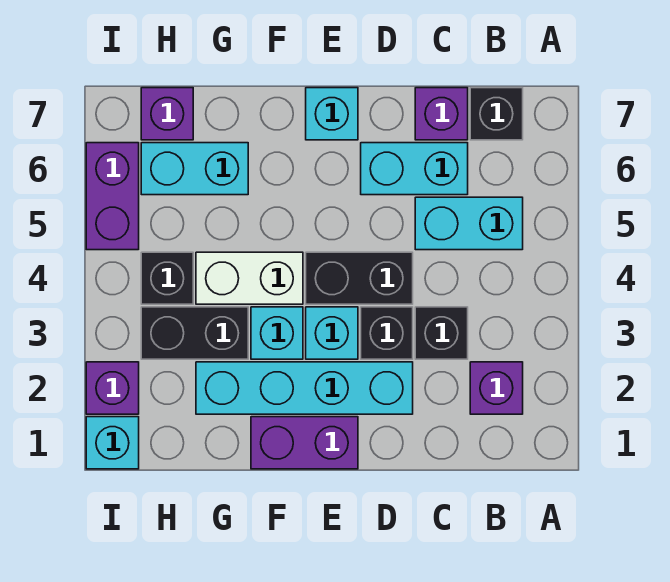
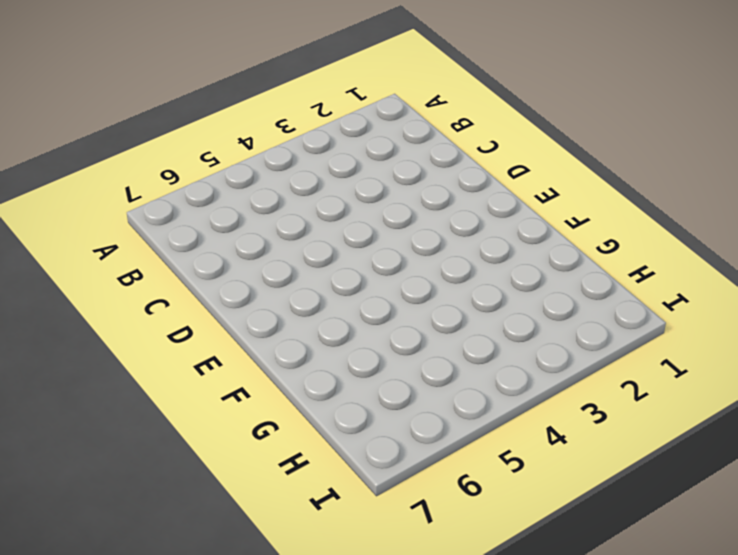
none -> purple brick B2 level 1
none -> cyan brick B5:C5 level 1
none -> black brick B7 level 1

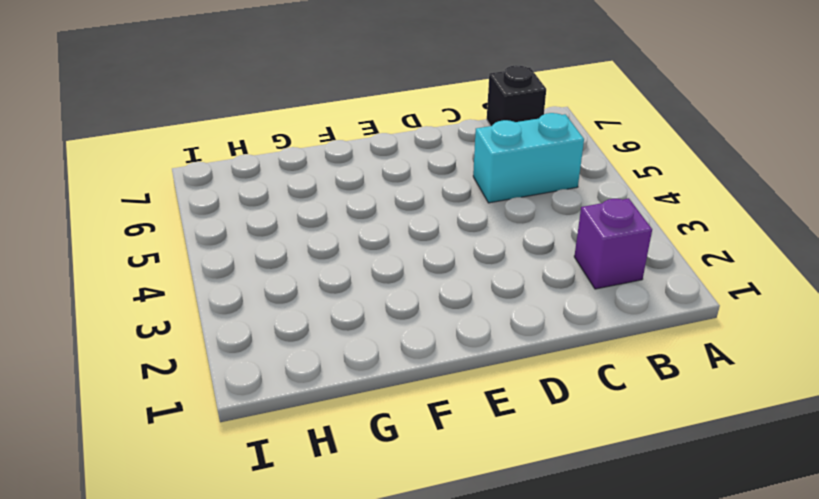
none -> black brick C3 level 1
none -> cyan brick C6:D6 level 1
none -> purple brick C7 level 1

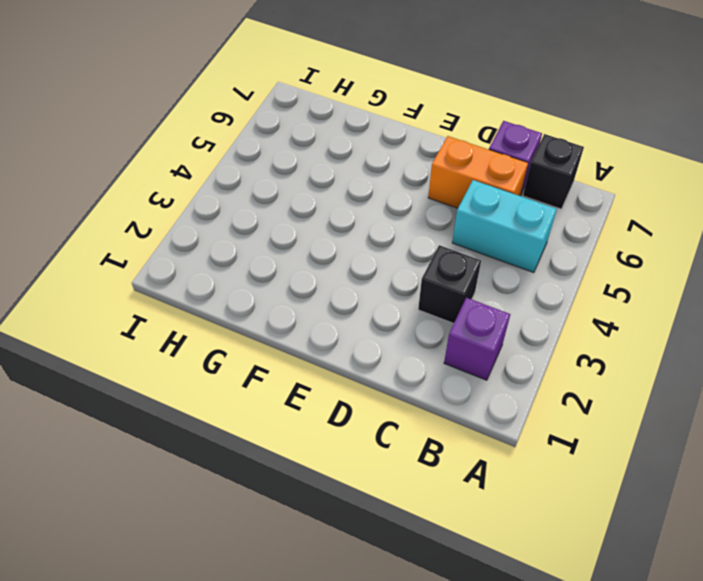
orange brick C6:D6 level 1 -> cyan brick C6:D6 level 1
none -> cyan brick D2:G2 level 1
none -> black brick D3 level 1
none -> black brick D4:E4 level 1

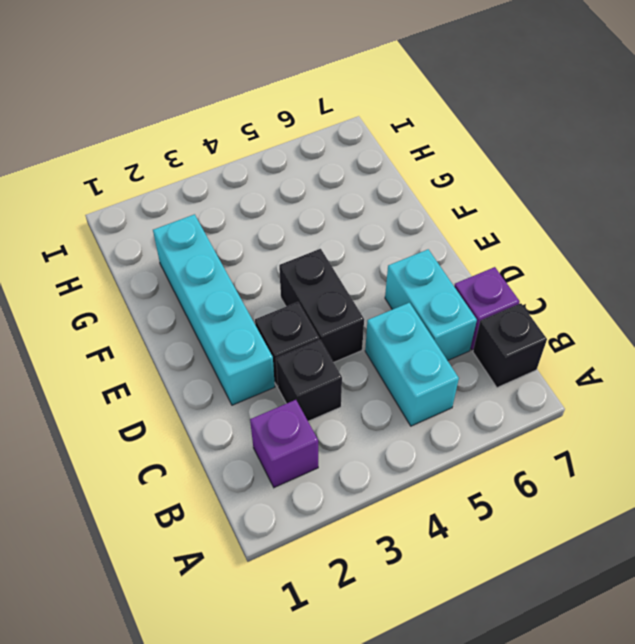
none -> purple brick E1:F1 level 1
none -> cyan brick E3 level 1
none -> cyan brick E7 level 1

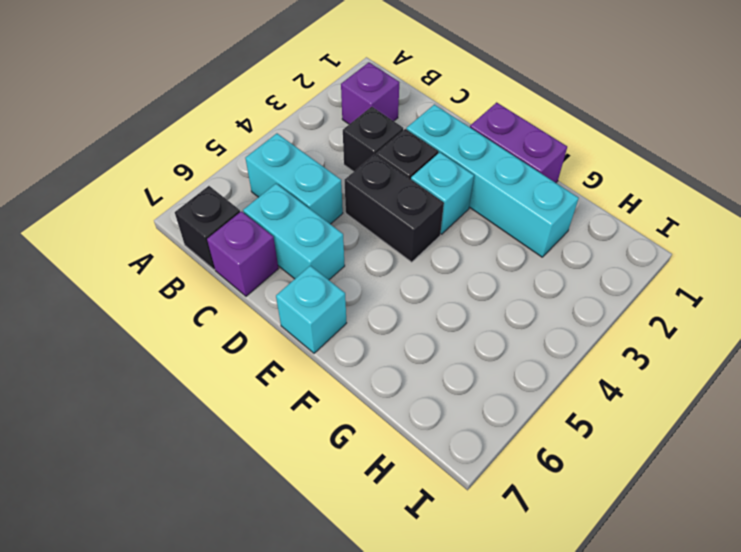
none -> cyan brick F3 level 1
none -> white brick F4:G4 level 1
none -> black brick G3:H3 level 1

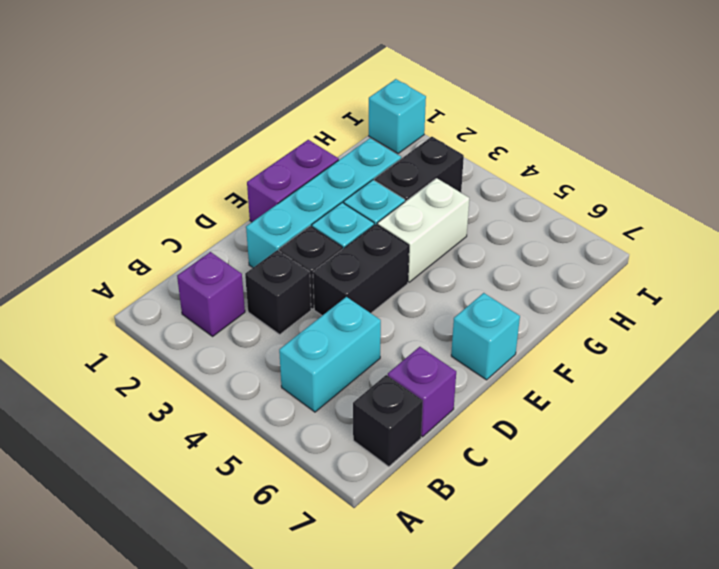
none -> cyan brick C6:D6 level 1
none -> cyan brick G6:H6 level 1
none -> black brick H4 level 1

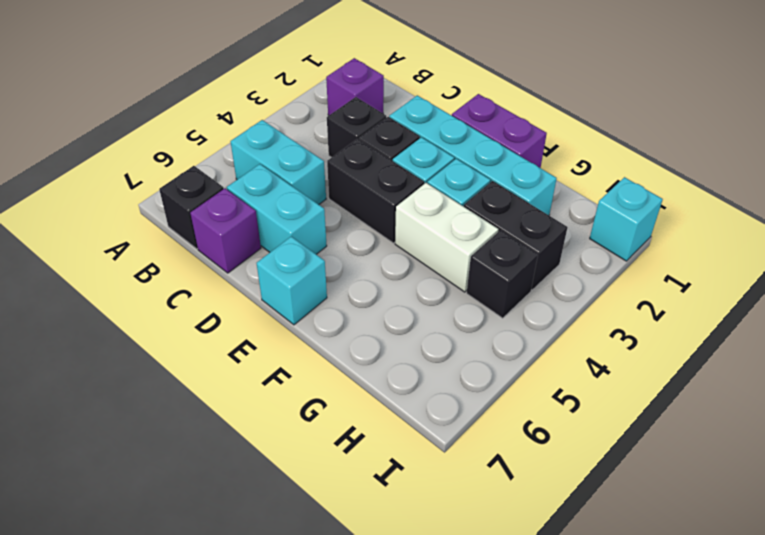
none -> cyan brick G6:H6 level 1
none -> purple brick H7 level 1
none -> purple brick I2 level 1

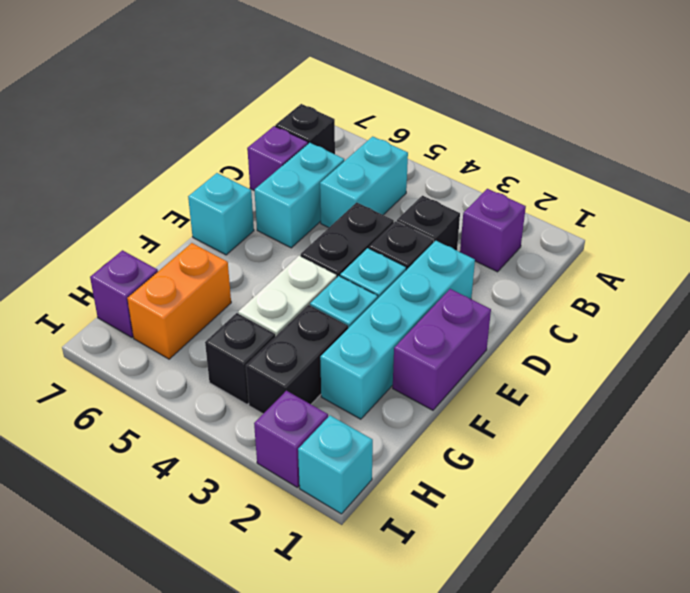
orange brick G6:H6 level 1 -> cyan brick G6:H6 level 1
none -> purple brick I5:I6 level 1

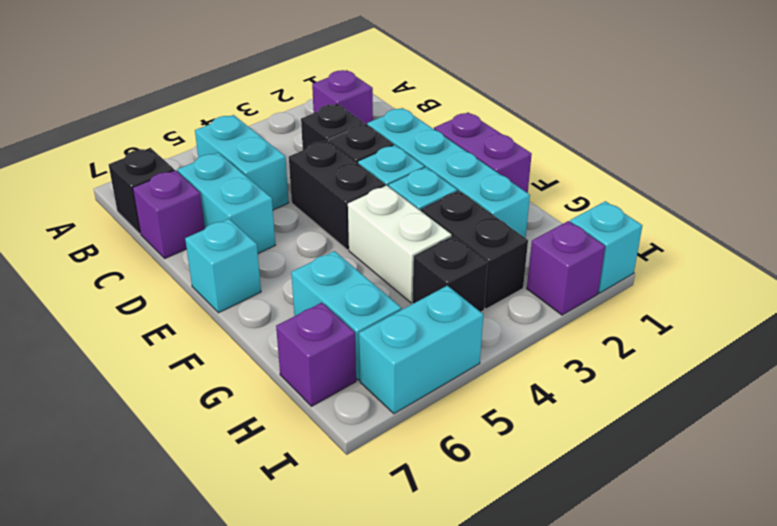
cyan brick I5:I6 level 1 -> purple brick I5:I6 level 1

